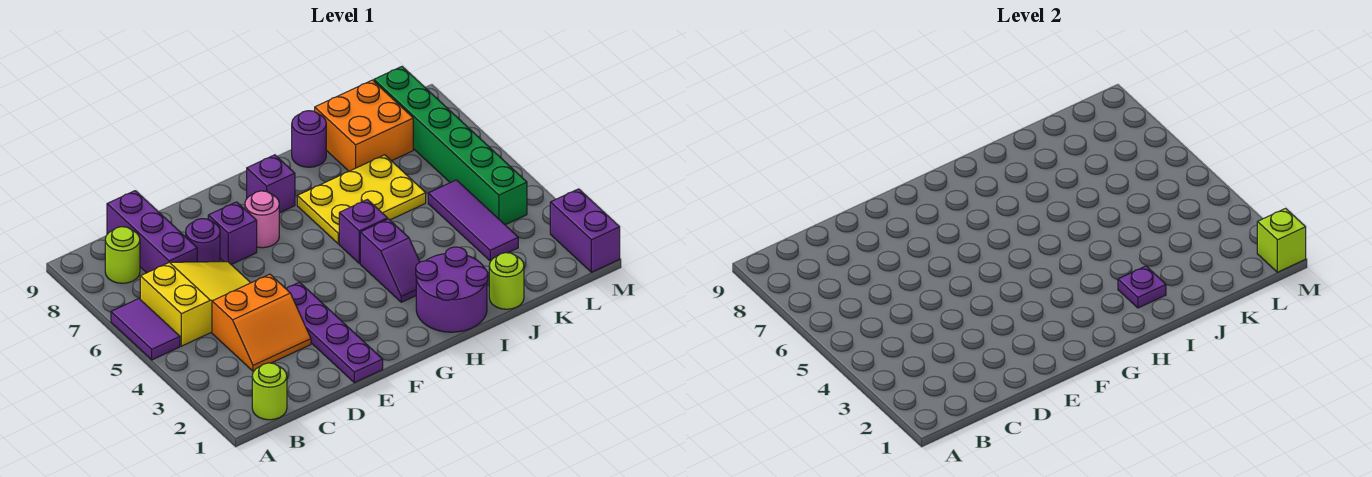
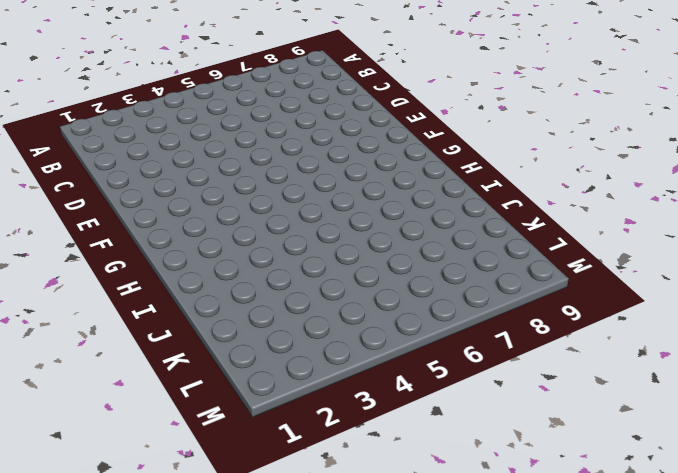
none -> purple tile A5:A6 level 1
none -> lime round brick B1 level 1
none -> yellow slope B5:D6 level 1 top B

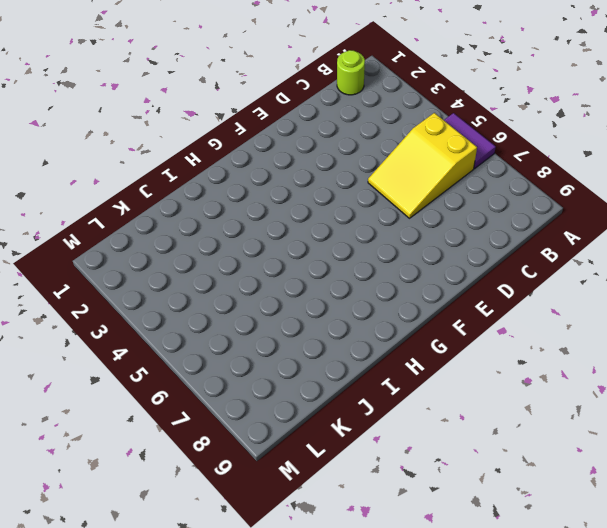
none -> lime round brick B8 level 1
none -> orange slope C3:D4 level 1 top 4
none -> purple brick C7:C9 level 1

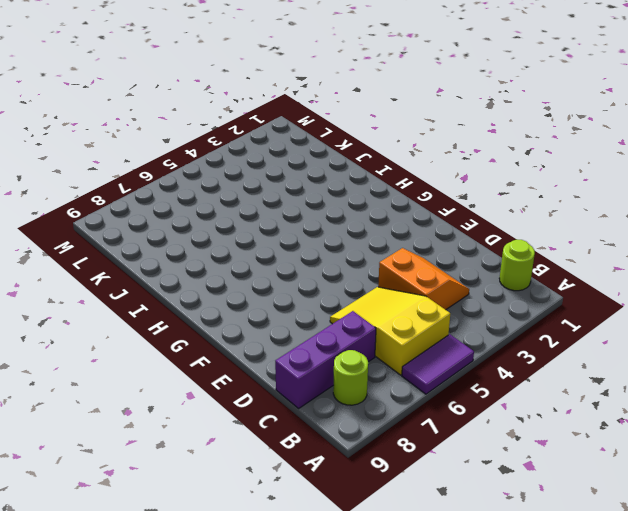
none -> purple round brick D7 level 1
none -> purple plate E1:E4 level 1
none -> purple brick E7 level 1

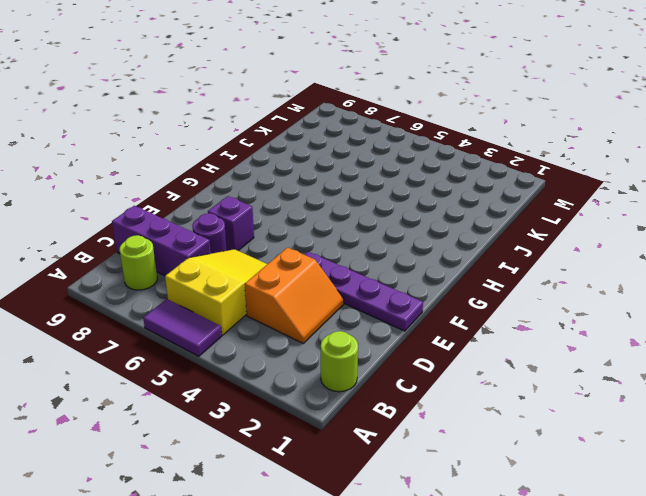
none -> pink round brick F7 level 1
none -> purple brick G8 level 1
none -> purple round brick H1:I2 level 1

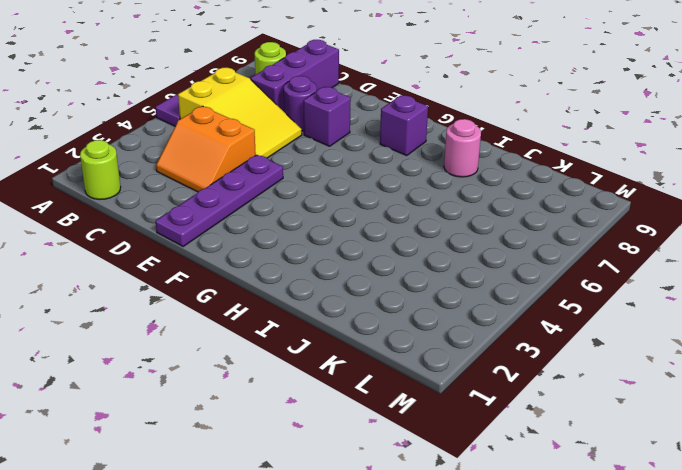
pink round brick I8 level 1 -> pink round brick F7 level 1
none -> purple round brick H1:I2 level 1
none -> purple slope H3:H4 level 1 top 4
none -> purple brick H5 level 1

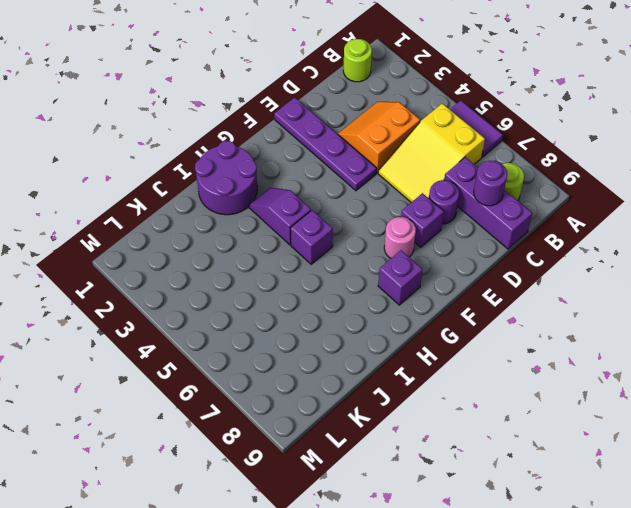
purple round brick C8 level 2 -> purple round brick I9 level 1
none -> yellow plate H6:J7 level 1
none -> lime round brick J1 level 1
none -> orange brick J8:K9 level 1

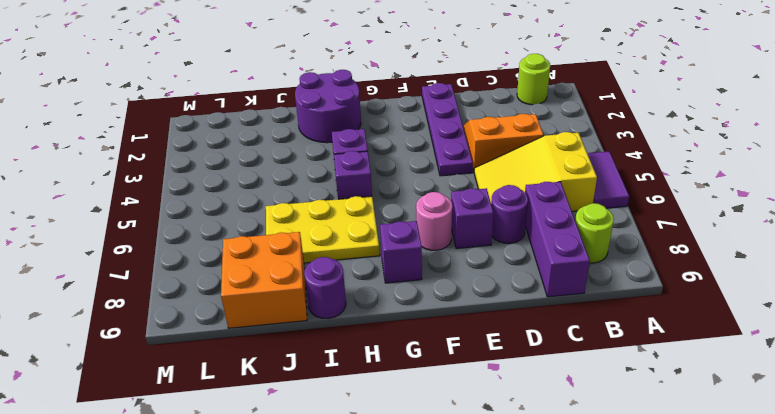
none -> lime round brick J1 level 1
none -> purple tile K3:K5 level 1
none -> green brick L4:L9 level 1

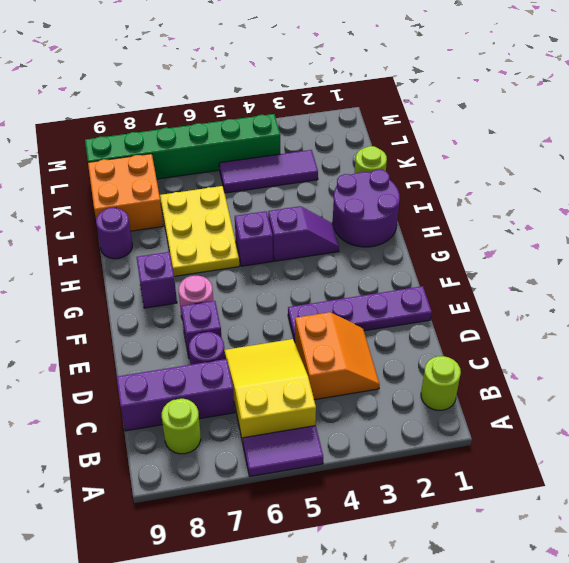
none -> purple brick M1:M2 level 1
none -> purple plate I2 level 2
none -> lime brick M1 level 2

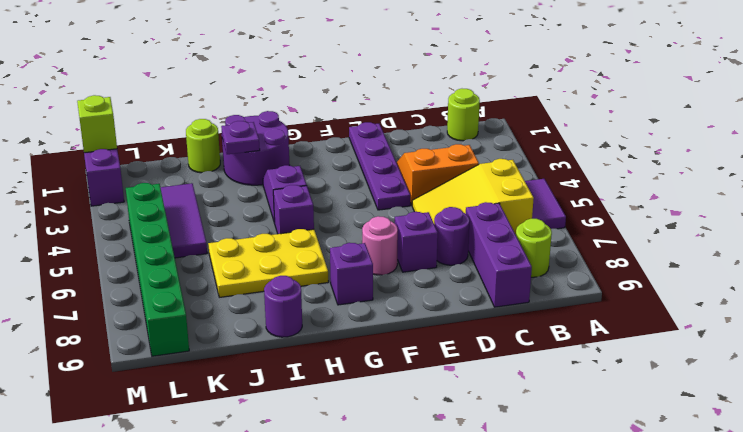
none -> orange brick J8:K9 level 1

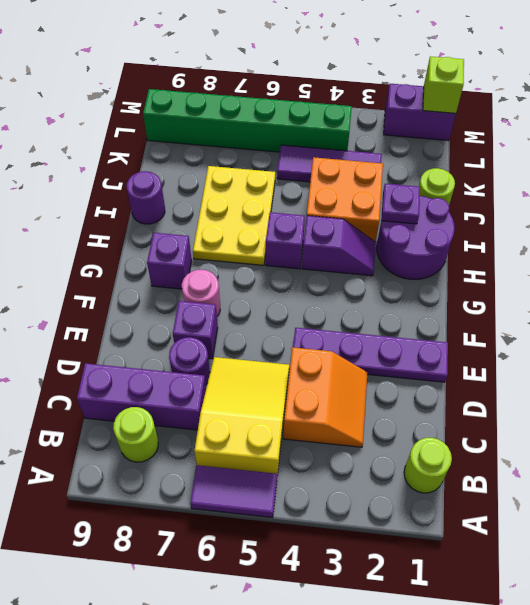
orange brick I3:J4 level 1 -> orange brick J8:K9 level 1

